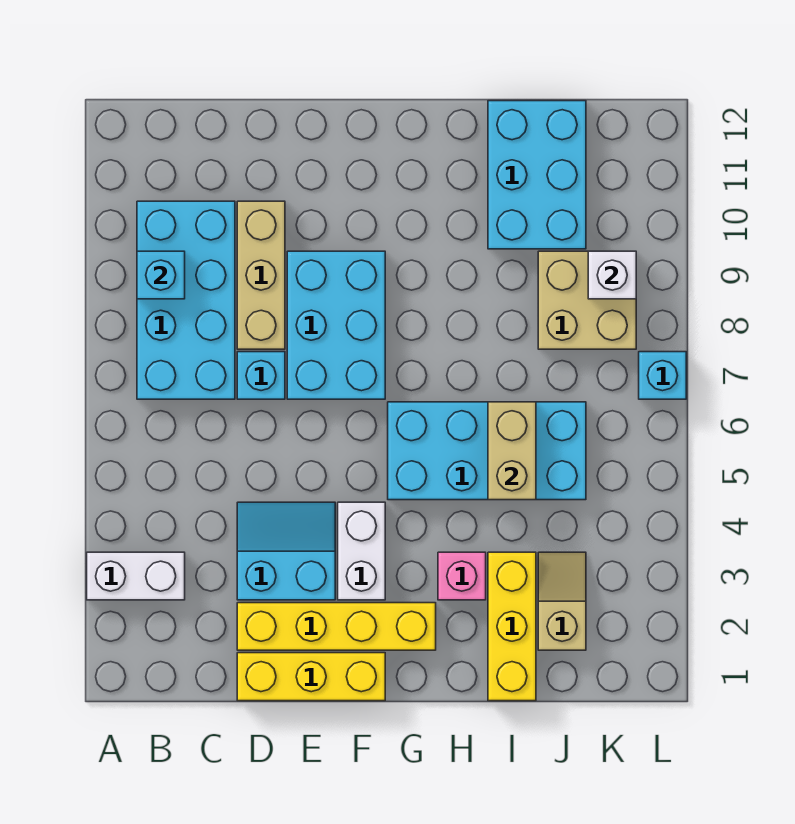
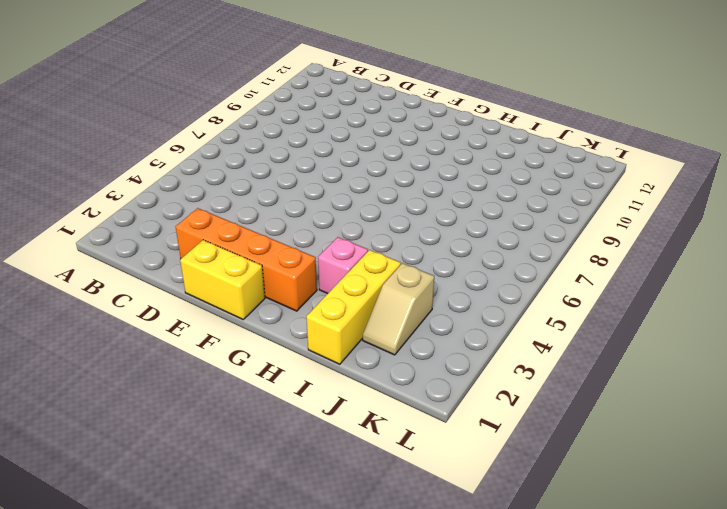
orange brick D2:G2 level 1 -> yellow brick D2:G2 level 1
yellow brick E1:F1 level 1 -> yellow brick D1:F1 level 1
tan slope J2:J3 level 1 top 3 -> tan slope J2:J3 level 1 top 2
none -> white brick A3:B3 level 1
none -> cyan brick B7:C10 level 1
none -> cyan slope D3:E4 level 1 top 3

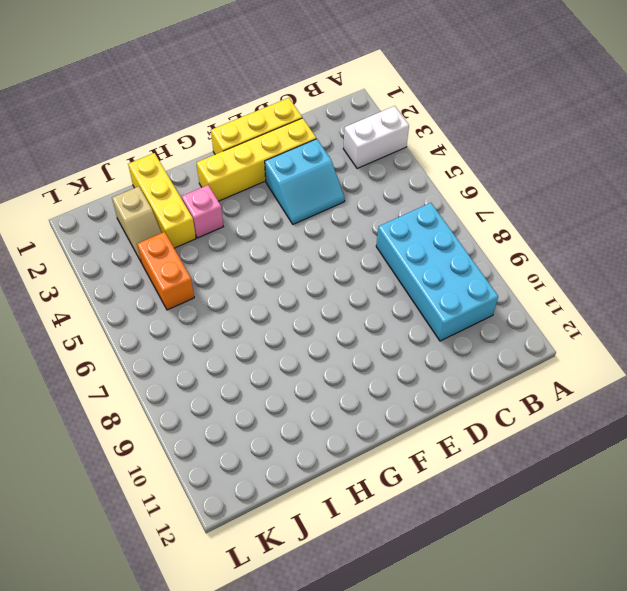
orange brick J4:J5 level 1 -> cyan brick G5:J6 level 1
none -> cyan brick D7 level 1
none -> tan brick D8:D10 level 1
none -> cyan brick E7:F9 level 1

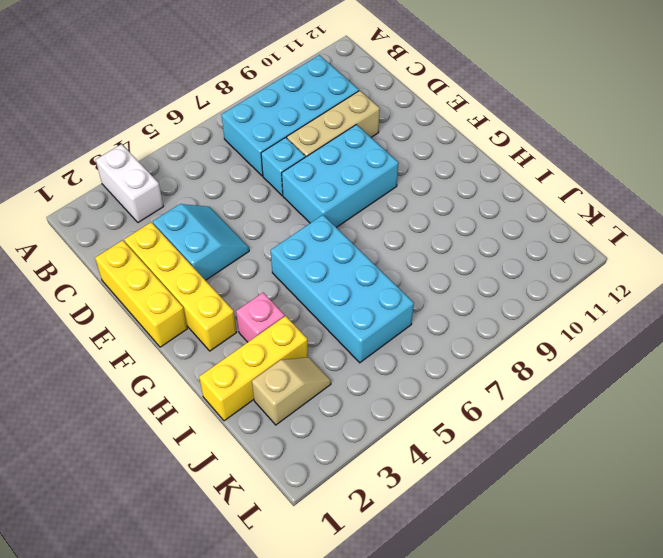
none -> white brick F3:F4 level 1
none -> cyan brick I10:J12 level 1
none -> tan brick J8:K9 level 1

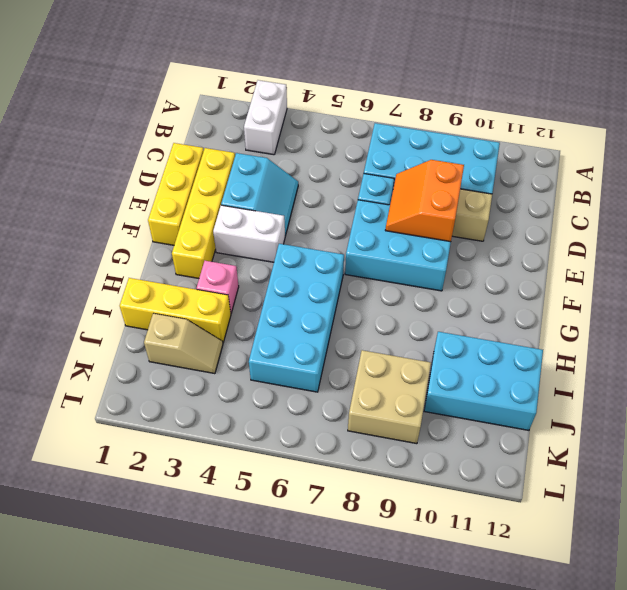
orange slope D8:E9 level 2 top 9 -> none
none -> cyan brick L7 level 1
none -> cyan brick B9 level 2
none -> tan brick I5:I6 level 2

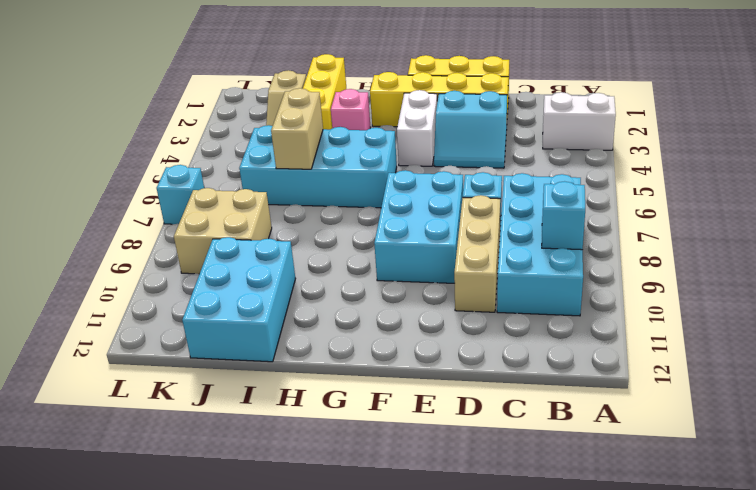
none -> white brick K9 level 2

